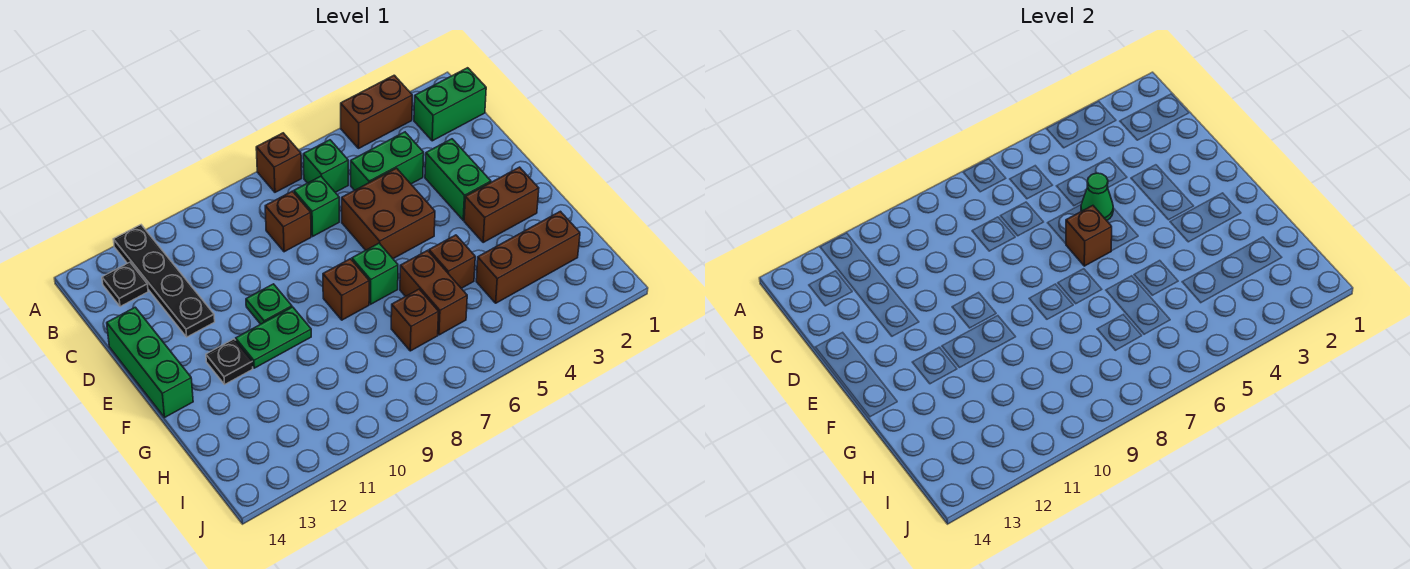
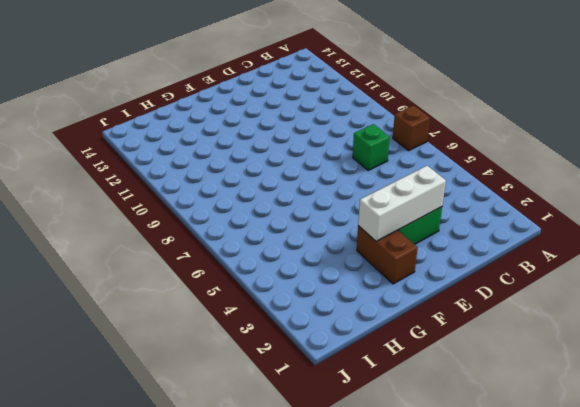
white brick D3:F3 level 2 -> none
none -> brown brick A3:A4 level 1
none -> black plate A12:D12 level 1
none -> green brick B1:B2 level 1

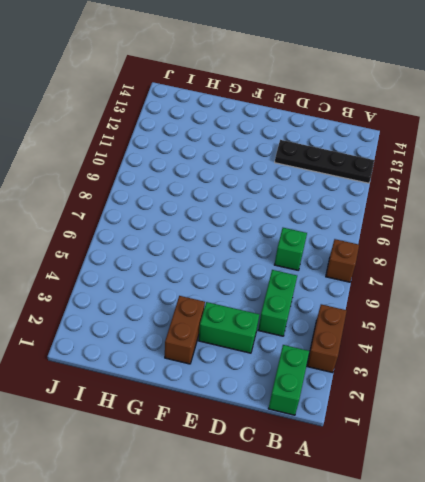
none -> green brick B6 level 1
none -> black plate B13 level 1
none -> brown brick C8 level 1

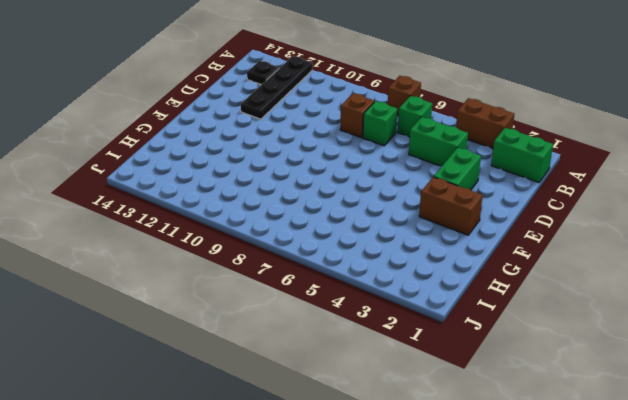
none -> brown brick D5:E6 level 1
none -> green brick D14:F14 level 1
none -> green plate E10 level 1

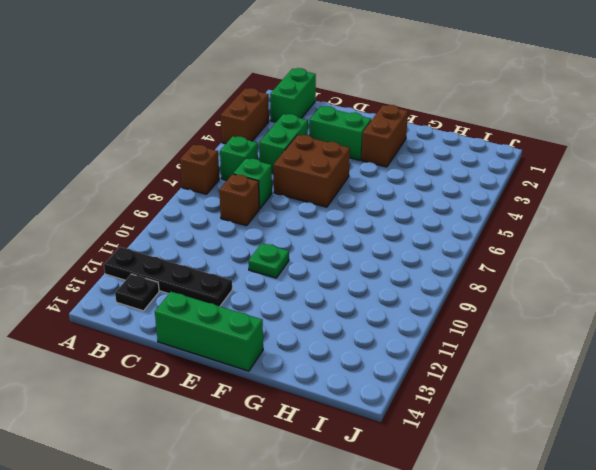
none -> green brick F7 level 1
none -> brown brick F8 level 1
none -> green plate F10:F11 level 1

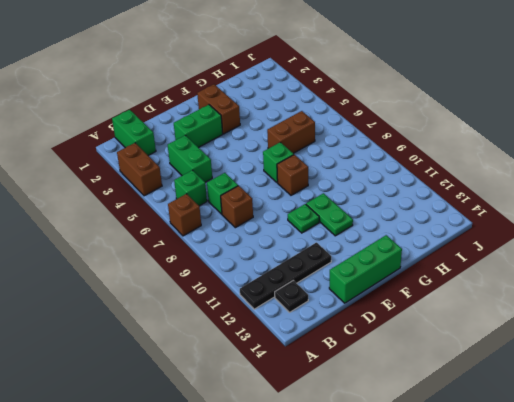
none -> brown brick D5:E6 level 1
none -> black plate F12 level 1
none -> brown brick G5 level 1

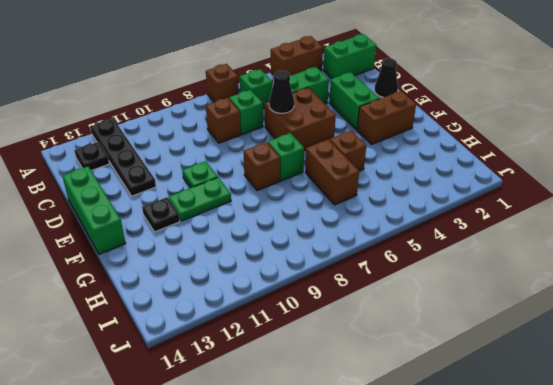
black cone D1 level 1 -> none
black cone D6 level 2 -> none
none -> brown brick H2:H4 level 1
none -> brown brick H7 level 1
none -> green cone D5 level 2

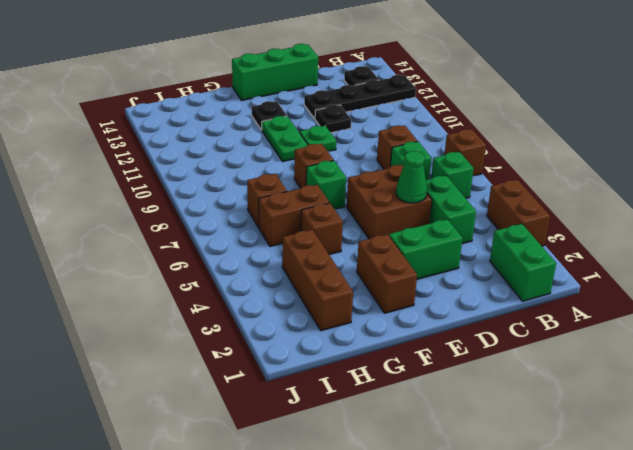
black plate D11 level 1 -> none
none -> brown brick E6 level 2

